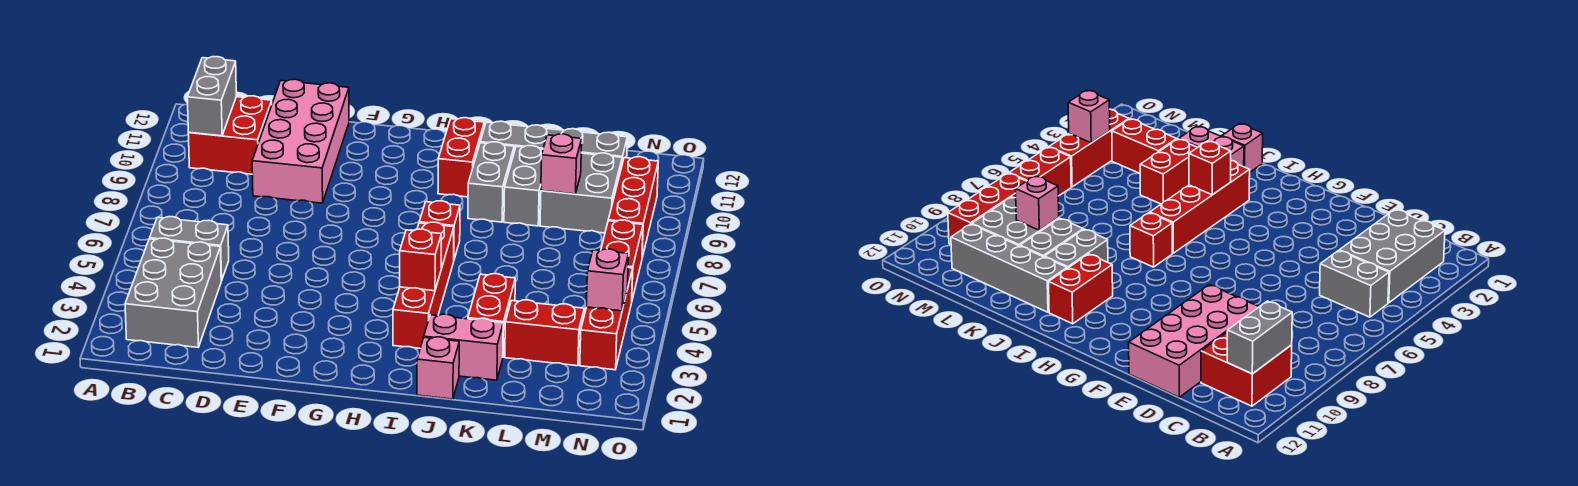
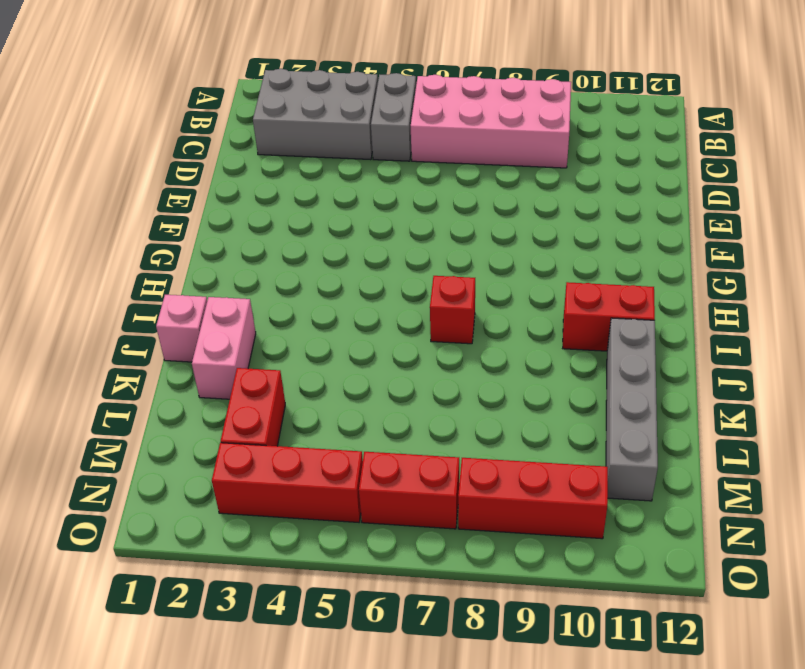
pink brick B6:C9 level 1 -> pink brick D9:E12 level 1
none -> red brick B10:C11 level 1
none -> red brick I3:I6 level 1
none -> grey brick J9:J10 level 1

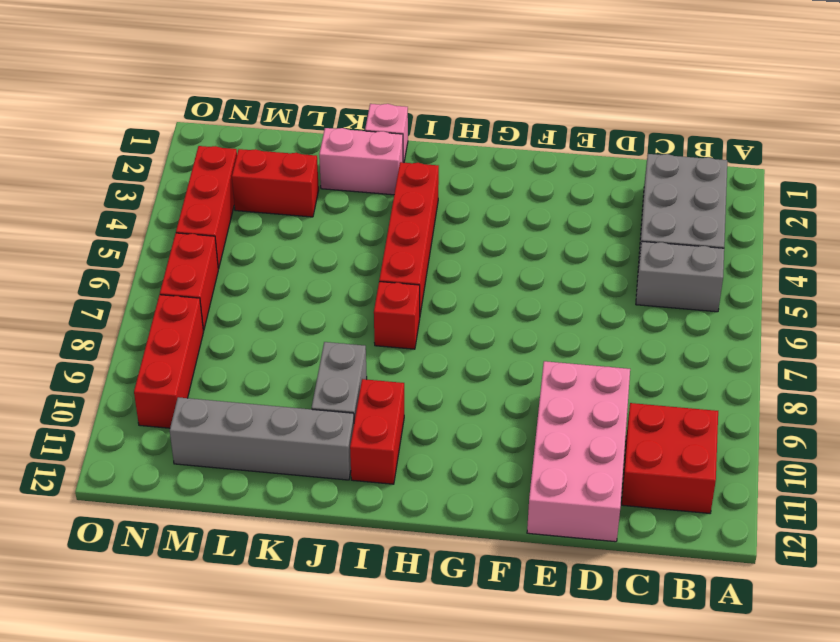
none -> red brick K3:K4 level 1
none -> grey brick K9:K10 level 1
none -> grey brick L9:M10 level 1

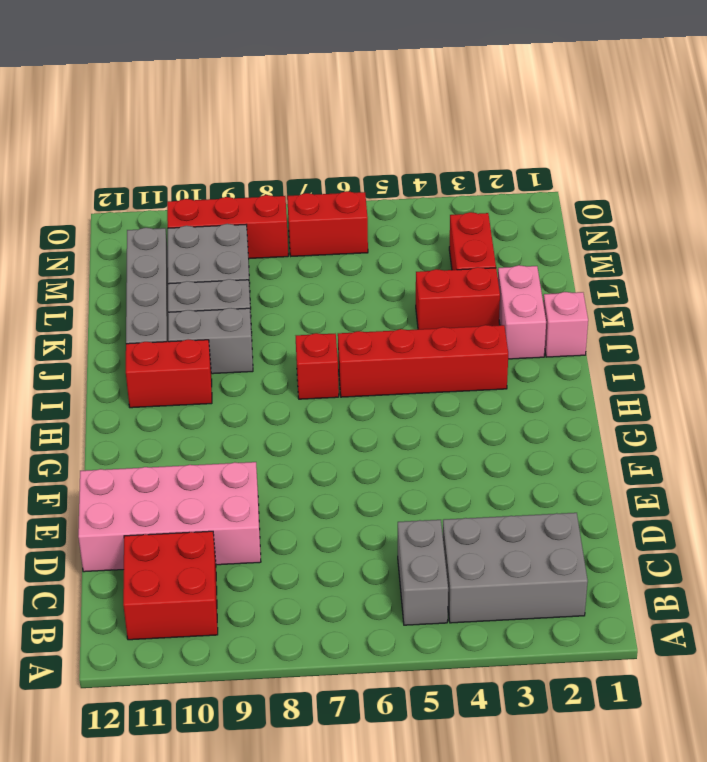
none -> red brick N3:N5 level 1
none -> grey brick B10:B11 level 2
none -> red brick I4 level 2

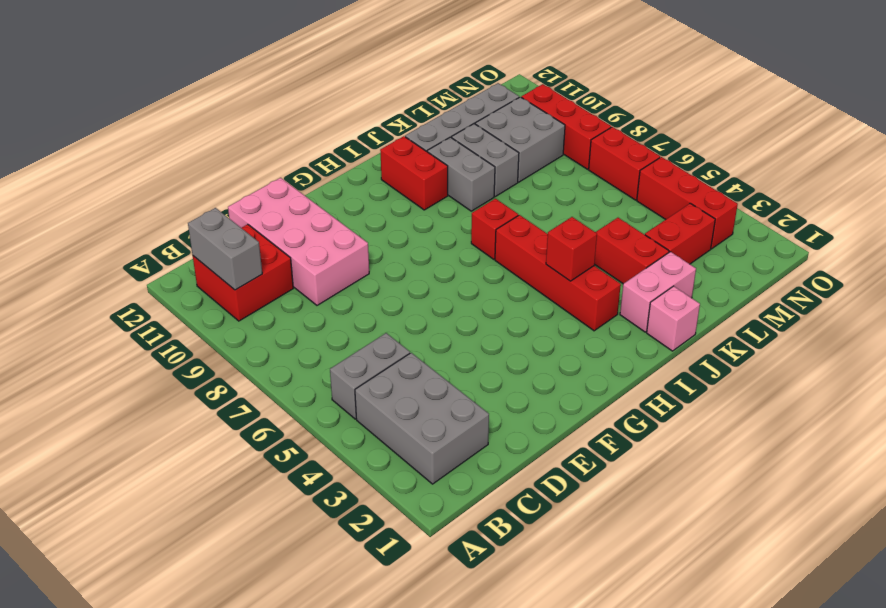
none -> pink brick L9 level 2
none -> pink brick N4 level 2

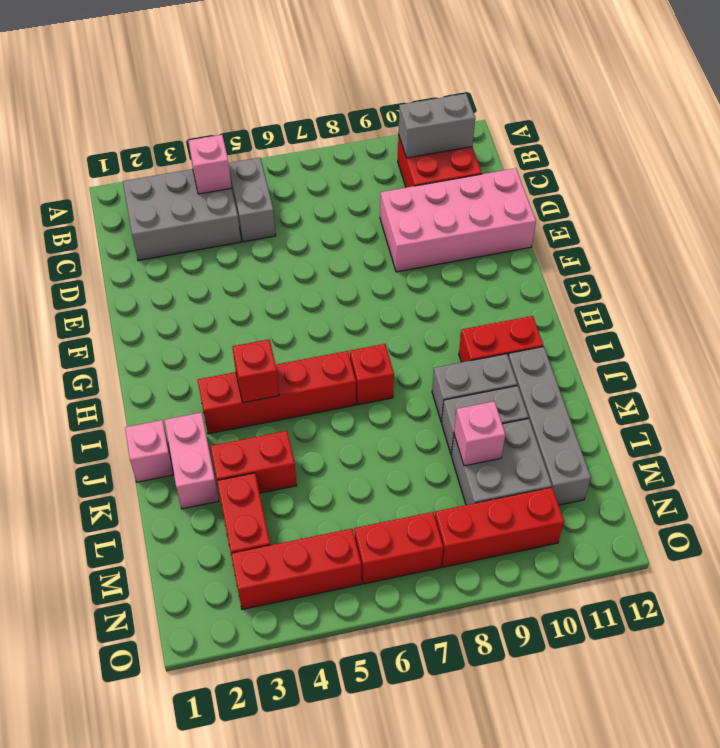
pink brick B4 level 2 -> pink brick N4 level 2

